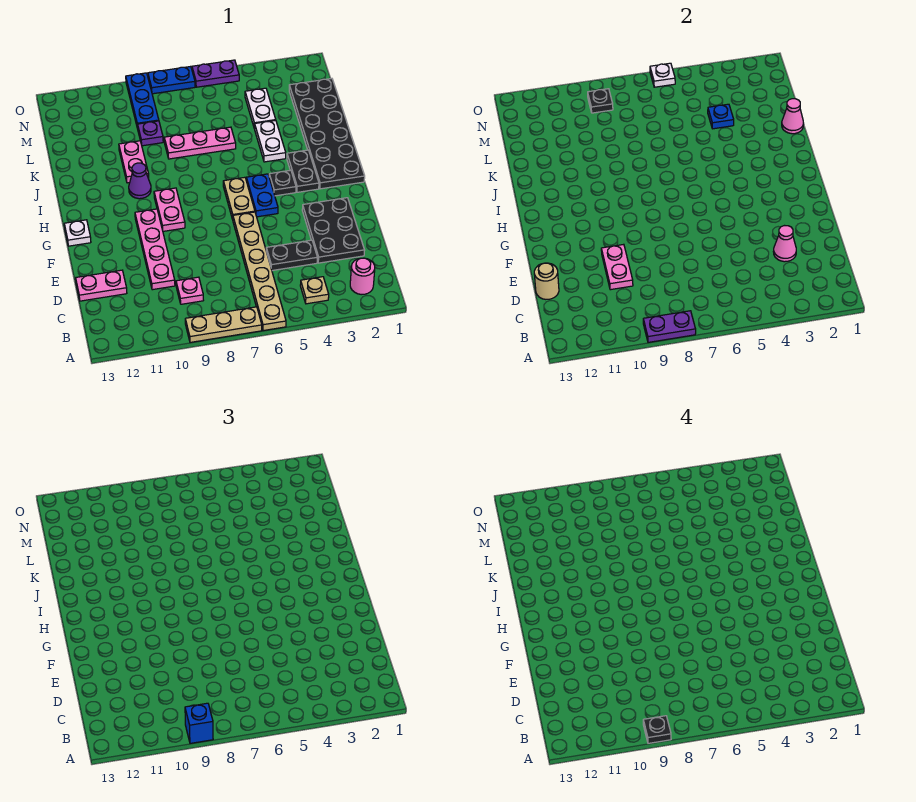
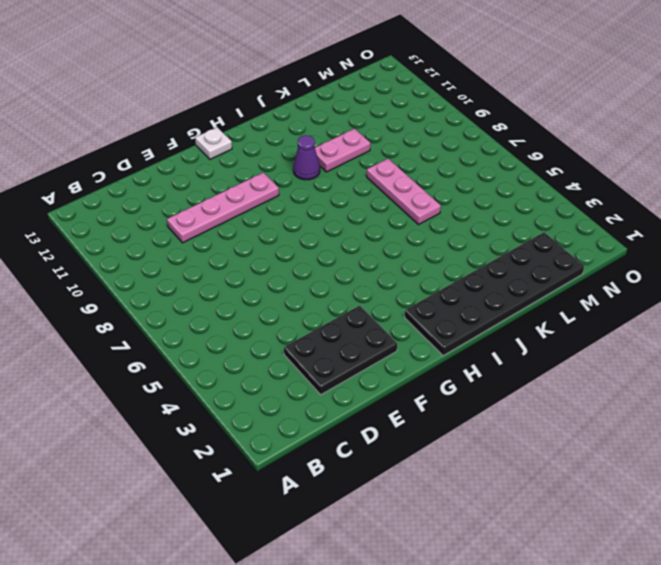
none -> tan plate A6:F6 level 1
none -> tan plate A7:A9 level 1
none -> pink round brick B2 level 1
none -> tan plate B4 level 1

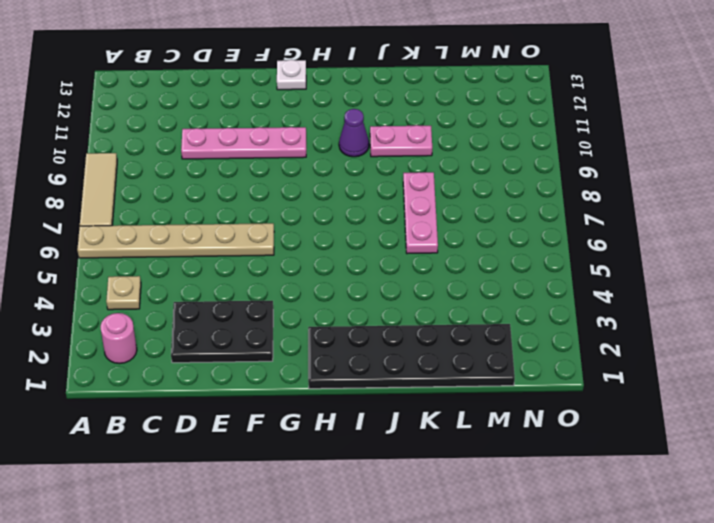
tan tile A7:A9 level 1 -> tan plate A7:A9 level 1
none -> pink plate C9 level 1
none -> black plate D4:D5 level 1
none -> pink plate D12:D13 level 1
none -> blue plate G5:H5 level 1

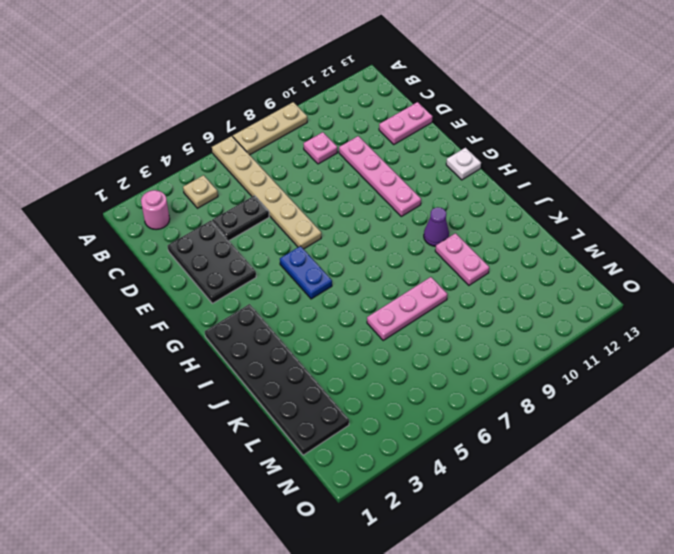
none -> tan plate G6:H6 level 1
none -> pink plate G9:H9 level 1
none -> black plate H3:I3 level 1
none -> black plate H4 level 1

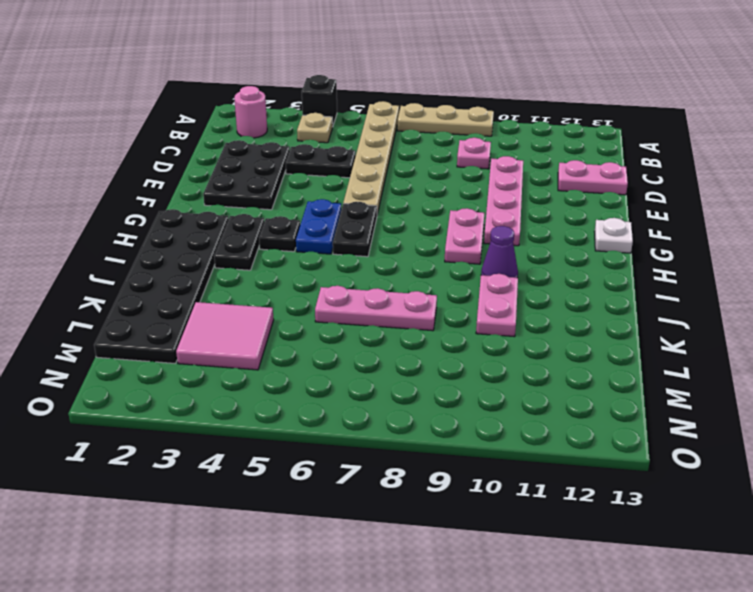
black brick A4 level 1 -> none
black plate G6:H6 level 1 -> tan plate G6:H6 level 1
pink tile L3:M4 level 1 -> white plate L4:M4 level 1
none -> white plate J4:K4 level 1
none -> purple plate L9 level 1
none -> blue plate M9:O9 level 1
none -> purple plate O5:O6 level 1

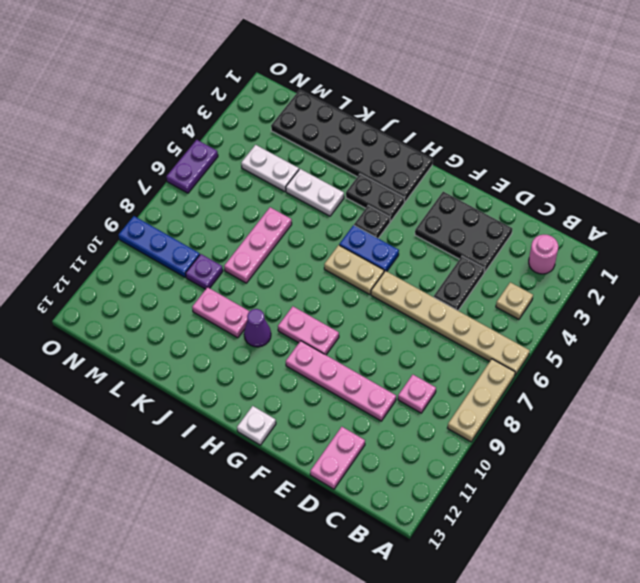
none -> blue plate O7:O8 level 1
none -> purple plate A8:A9 level 2
none -> pink cone D3 level 2
none -> pink plate D10:E10 level 2

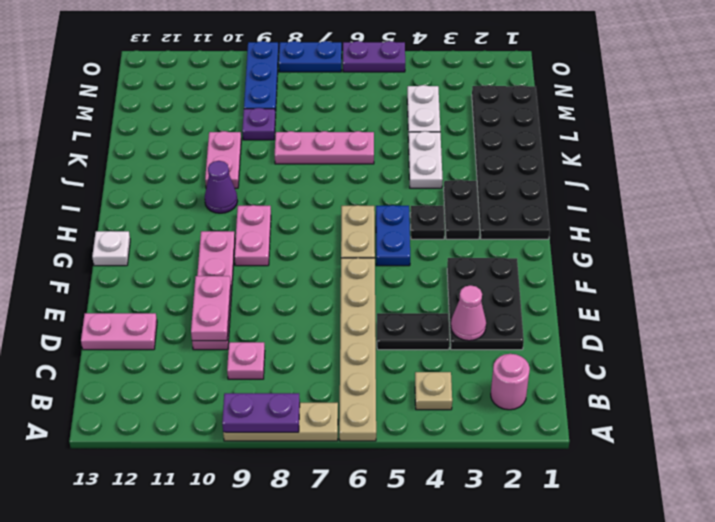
none -> tan round brick D13 level 2
none -> pink cone K1 level 2
none -> blue plate L4 level 2
none -> black plate N9 level 2

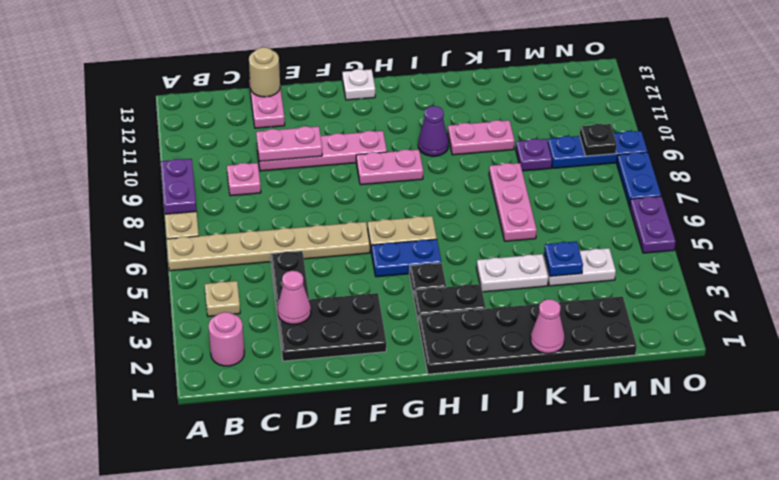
none -> white plate O6 level 2
none -> blue brick A9 level 3
none -> black plate A9 level 4

